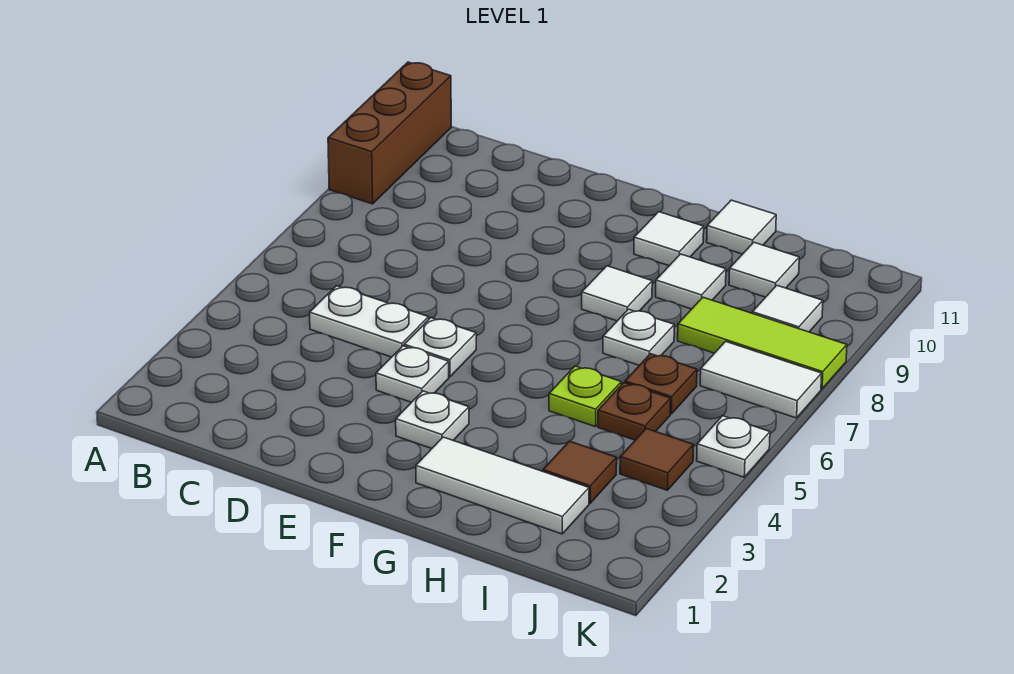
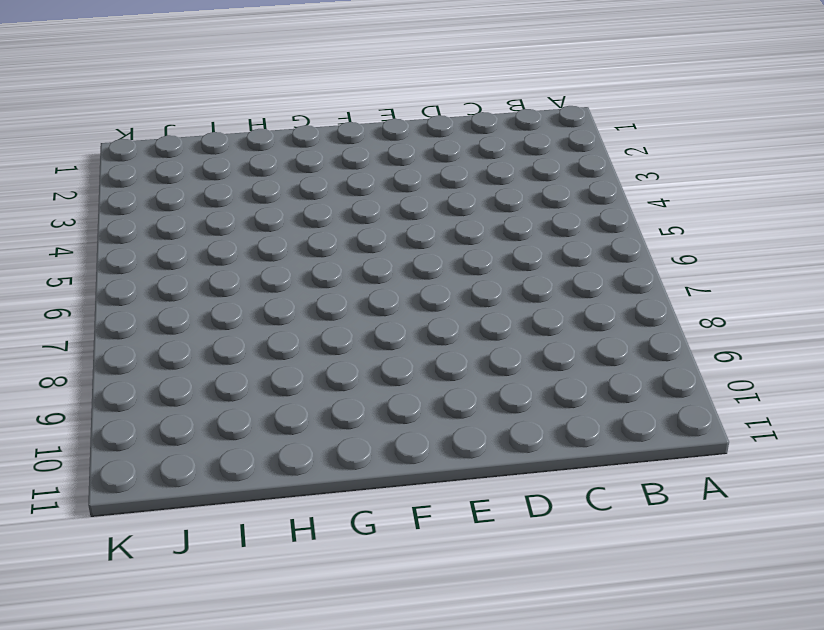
none -> brown brick A9:A11 level 1
none -> white plate C5:D5 level 1
none -> white plate E4 level 1

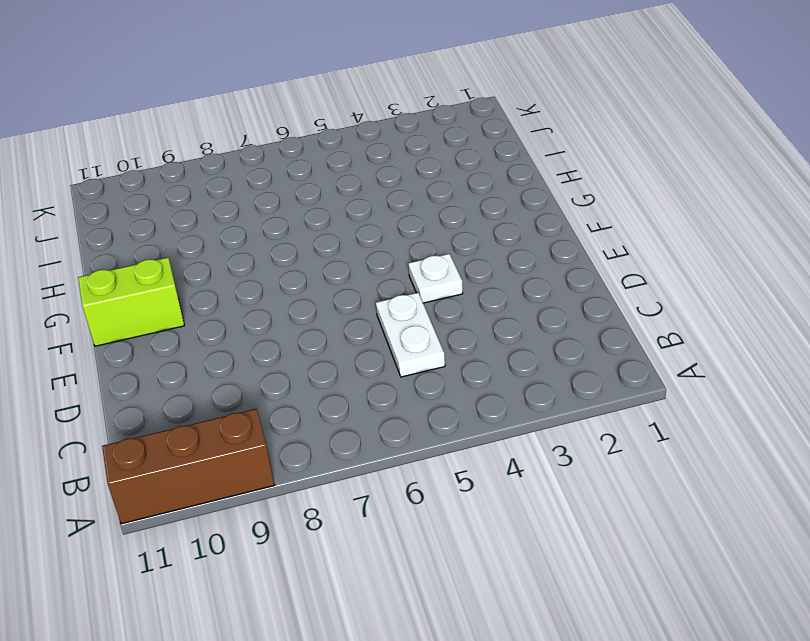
lime brick F10:F11 level 1 -> none
none -> white plate E5 level 1
none -> white plate F3 level 1
none -> white tile G2:I2 level 1

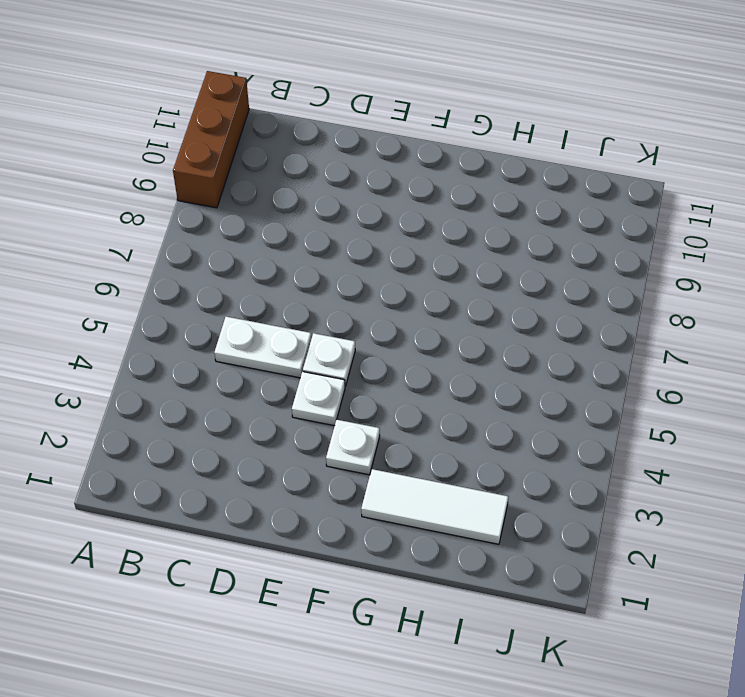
none -> white tile G8 level 1
none -> white tile G10 level 1
none -> lime plate H5 level 1

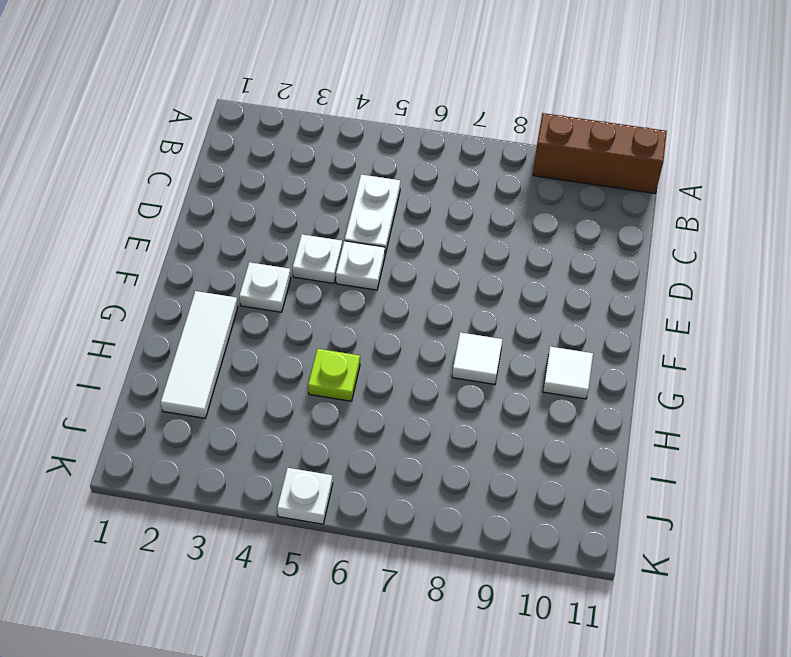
none -> white plate H7 level 1
none -> white tile H9 level 1
none -> white tile H11 level 1

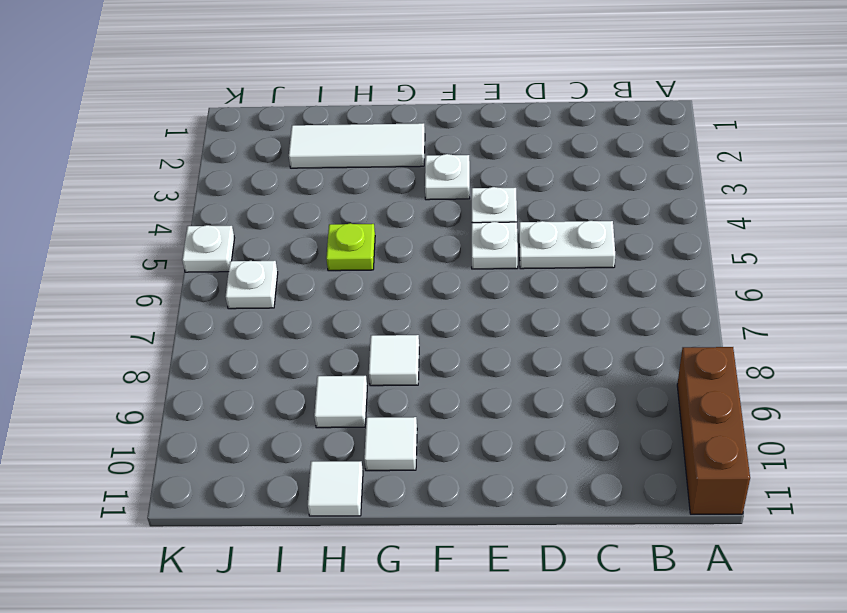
white plate J6 level 1 -> white plate H7 level 1
none -> brown tile I3 level 1
none -> brown plate I5 level 1
none -> brown plate I6 level 1

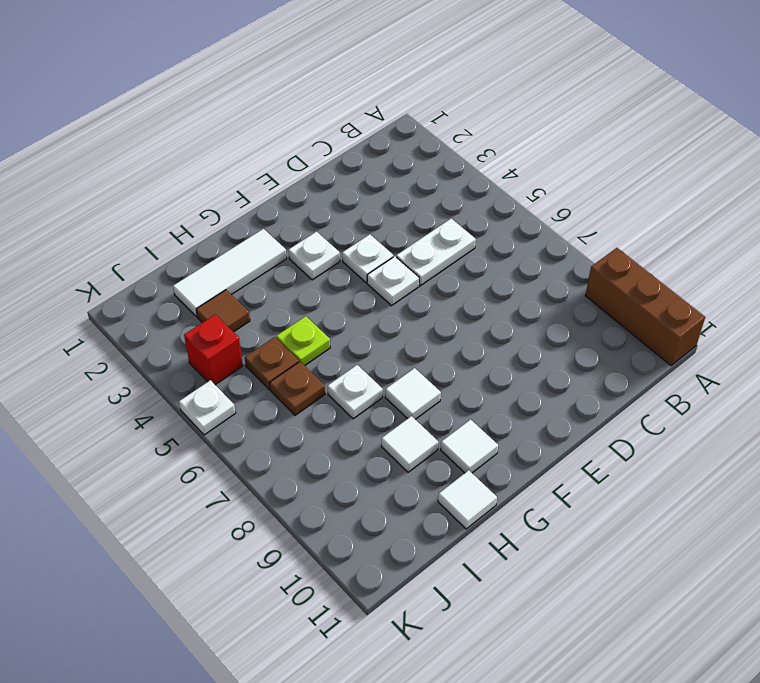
red brick J4 level 1 -> brown tile J4 level 1
none -> lime tile I8:K8 level 1
none -> white tile I10 level 1
none -> white tile J7:K7 level 1

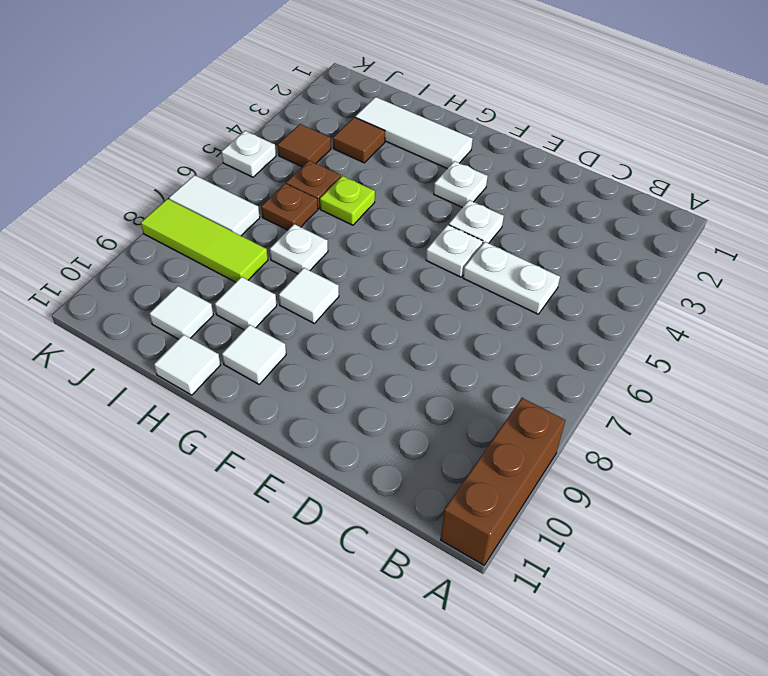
none -> white tile J9 level 1

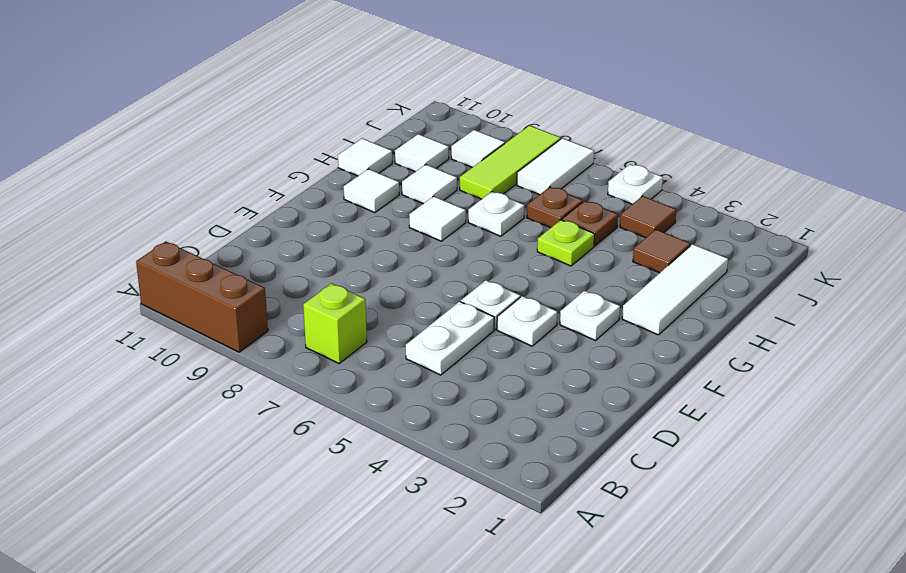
lime brick B7 level 1 -> none

